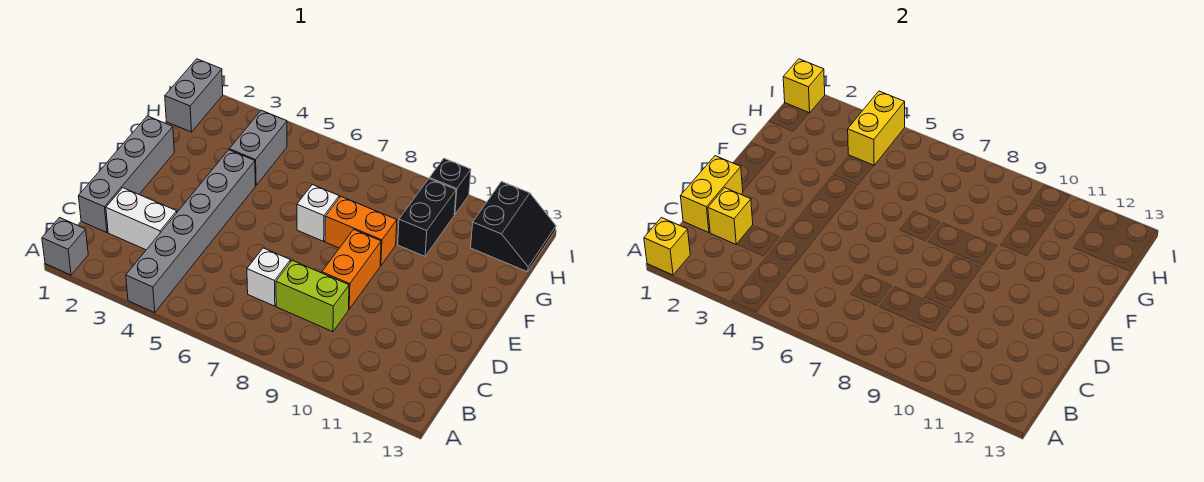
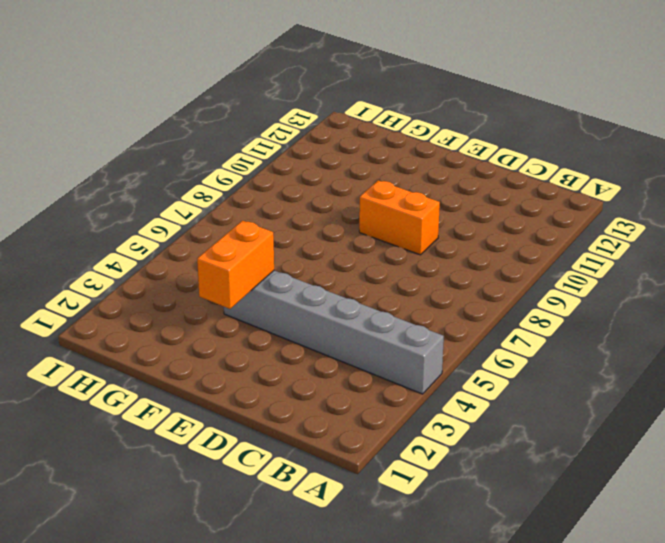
orange brick F3:F4 level 2 -> orange brick F8:F9 level 1
none -> grey brick A1 level 1
none -> grey brick C1:F1 level 1
none -> white brick C2:C3 level 1

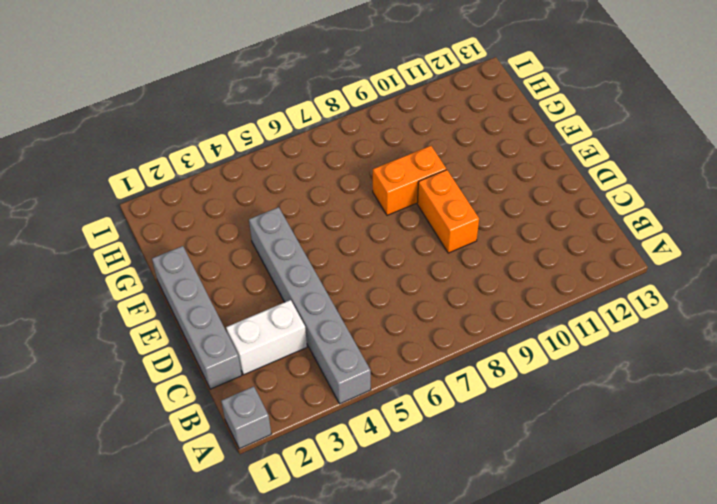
none -> white brick C7 level 1
none -> lime brick C8:C9 level 1
none -> white brick F7 level 1

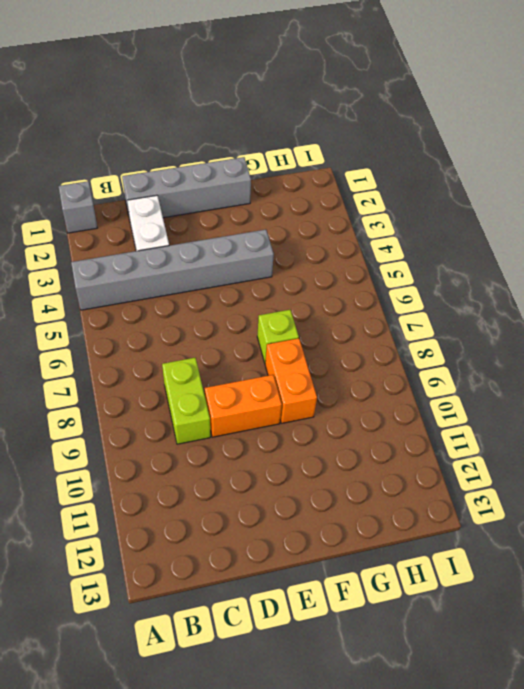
lime brick F7 level 1 -> white brick F7 level 1
none -> white brick C7 level 1
none -> grey brick G4:H4 level 1
none -> black brick G10:H10 level 1

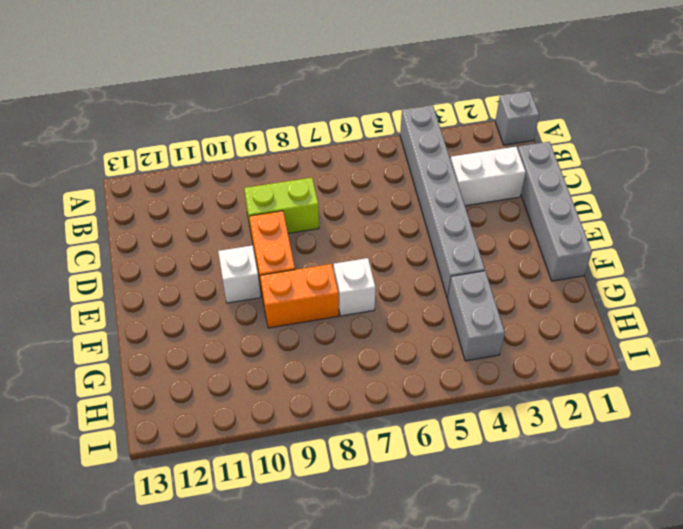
white brick E10 level 1 -> white brick C7 level 1
none -> black brick G10:H10 level 1
none -> grey brick H1:I1 level 1
none -> black slope H12:I13 level 1 top 12

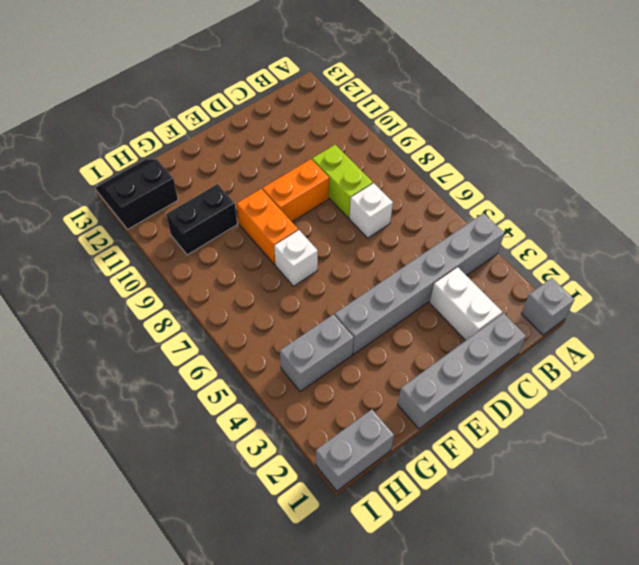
none -> black brick I10 level 1
none -> yellow brick A1 level 2
none -> yellow brick C1:D1 level 2

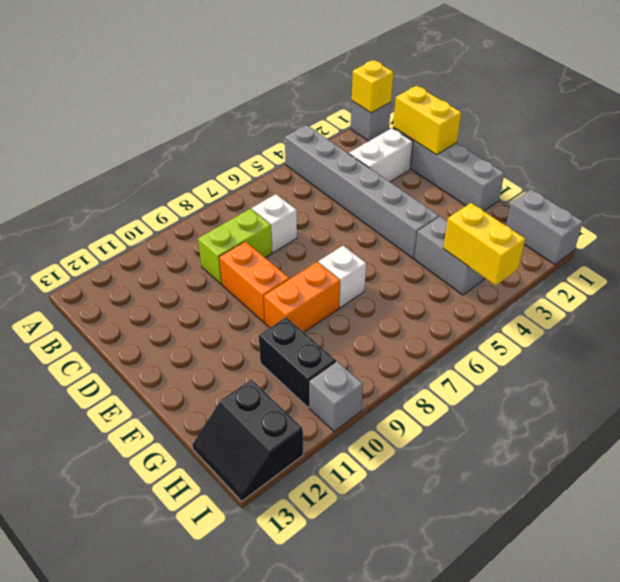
grey brick I10 level 1 -> black brick I10 level 1
none -> yellow brick C2 level 2
none -> yellow brick I1 level 2

